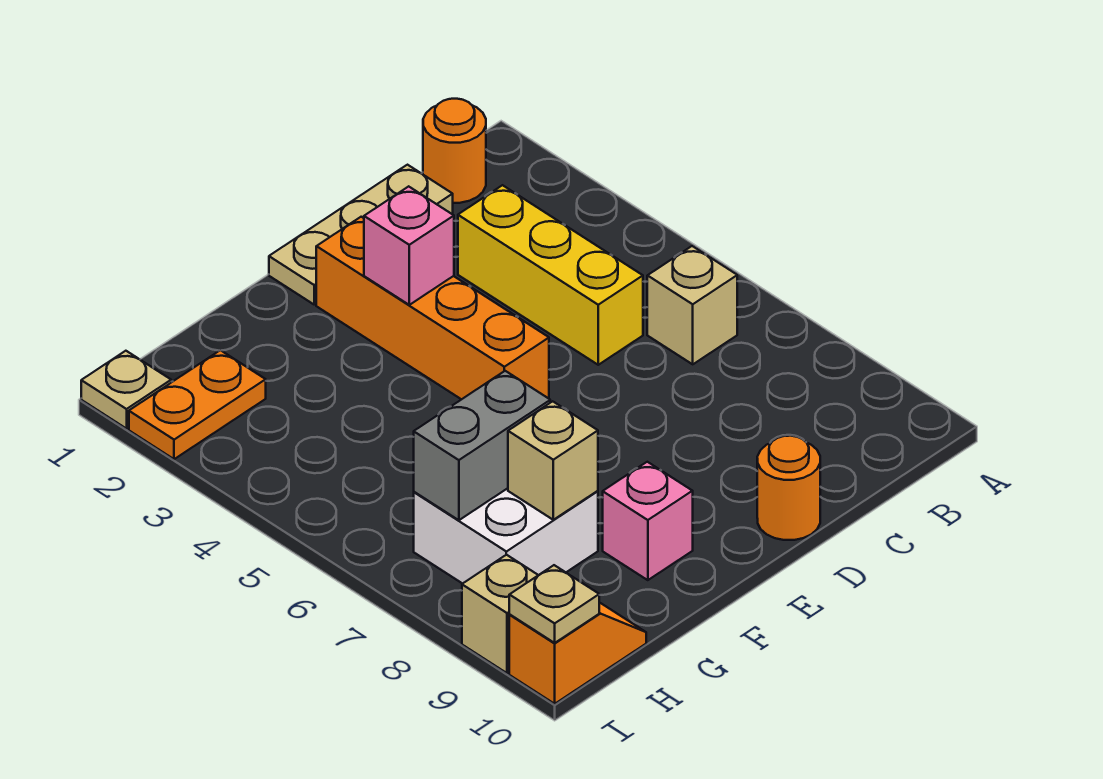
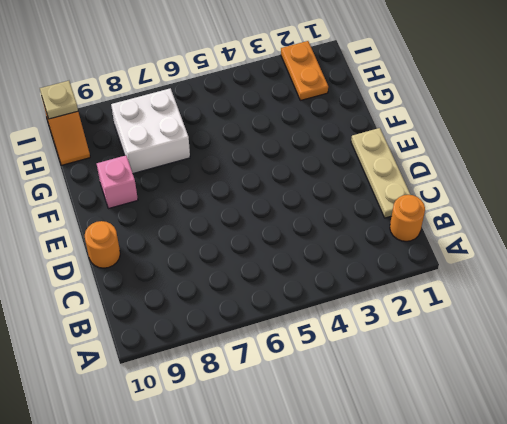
none -> tan brick B6 level 1
none -> yellow brick C3:C5 level 1
none -> orange brick E2:E5 level 1

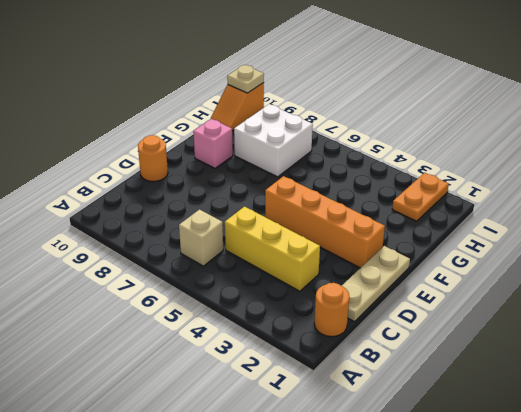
none -> tan plate I1 level 1
none -> tan brick I9 level 1
none -> pink brick E3 level 2

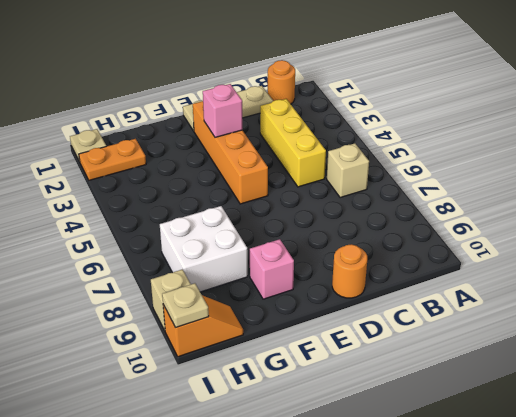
none -> grey brick G7:H7 level 2
none -> tan brick G8 level 2

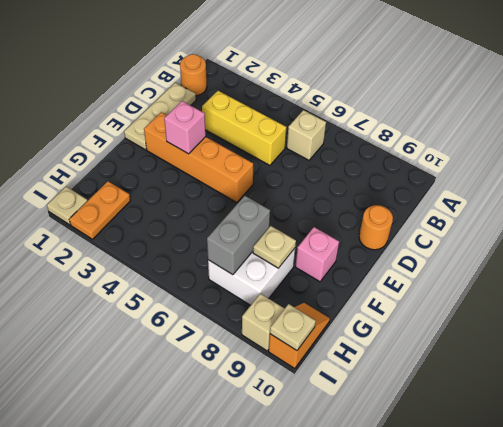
tan plate G8 level 2 -> tan brick G8 level 2

